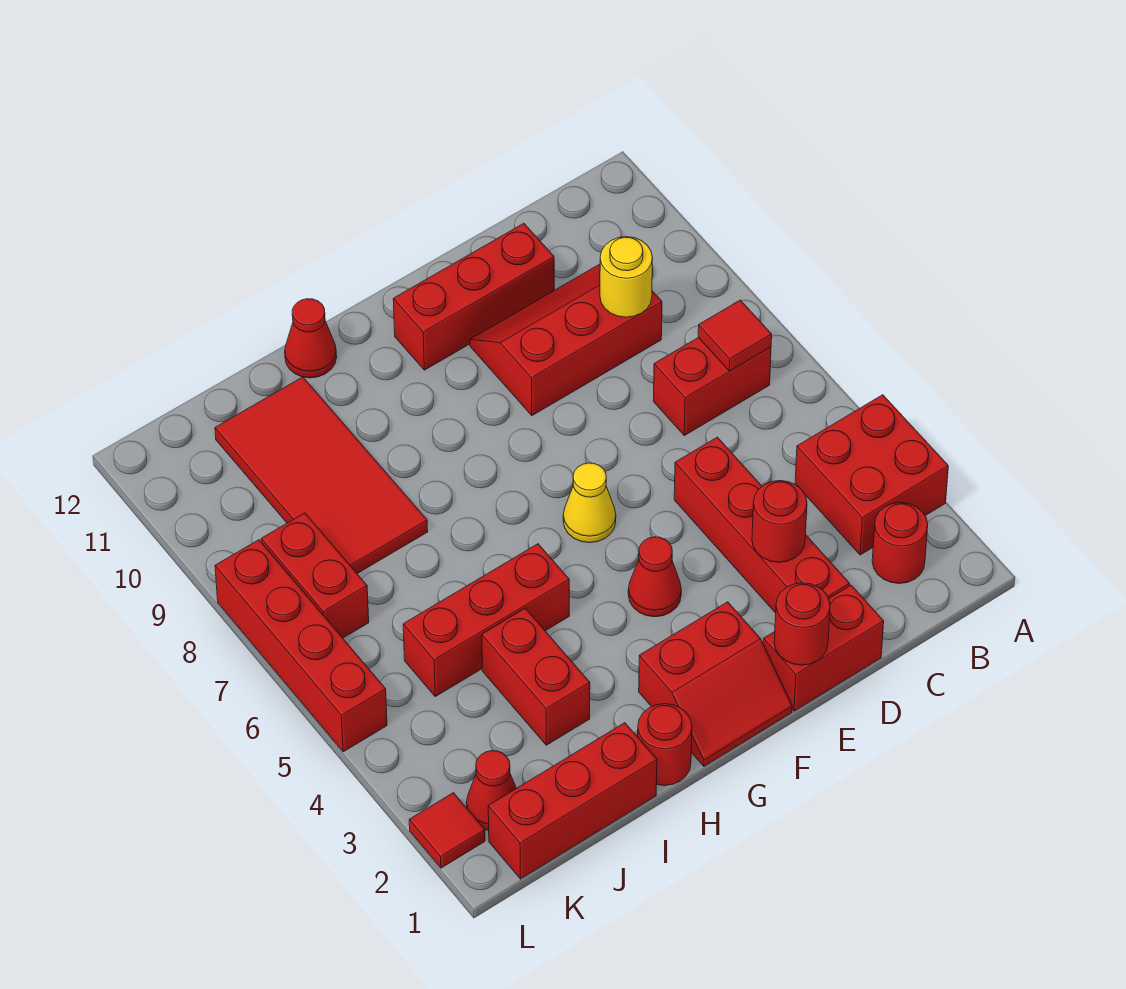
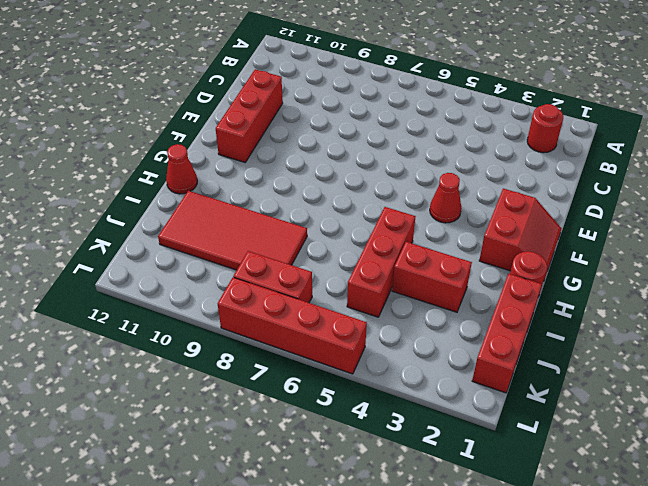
none -> red brick A3:B4 level 1
none -> red brick B7:C7 level 1
none -> red slope C9:E10 level 1 top 9

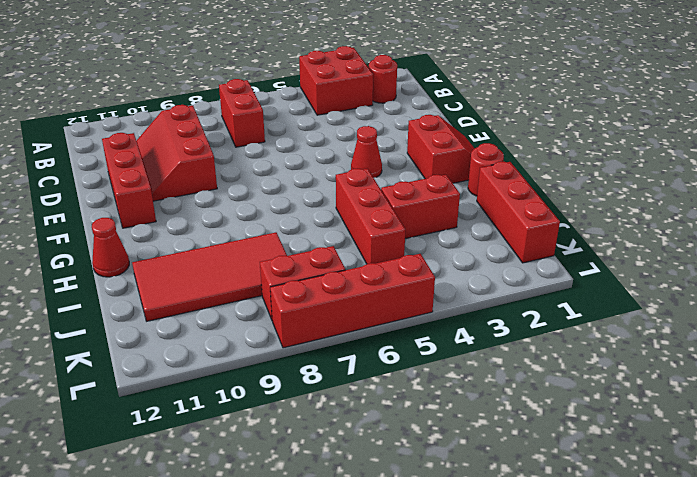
none -> red brick D1:E1 level 1
none -> red brick D2:D5 level 1
none -> yellow cone F6 level 1

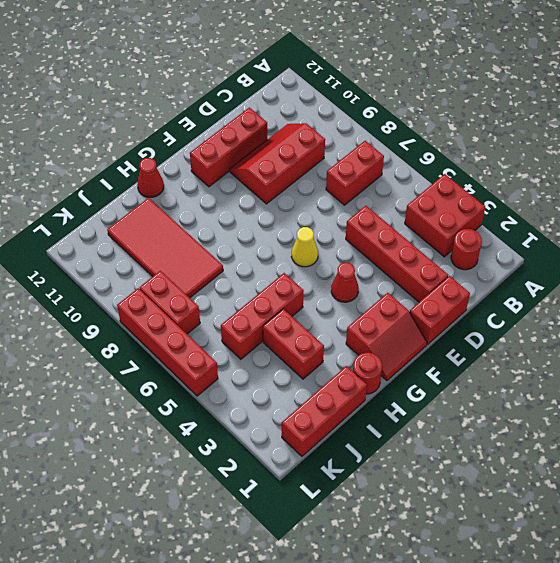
none -> red cone K2 level 1
none -> red tile L2 level 1
none -> red tile B7 level 2

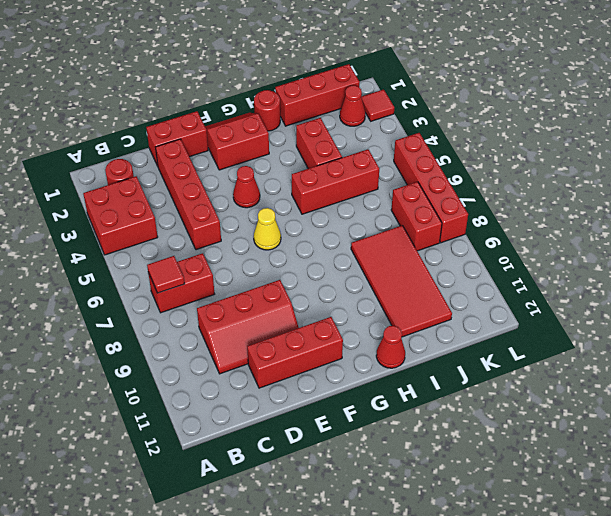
none -> yellow round brick C9 level 2
none -> red round brick D3 level 2
none -> red round brick E1 level 2

